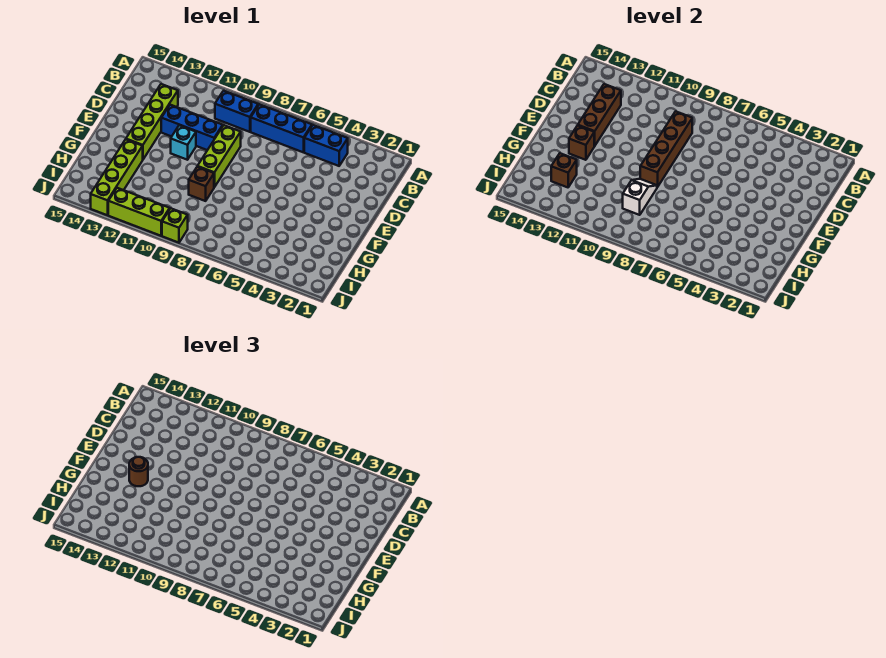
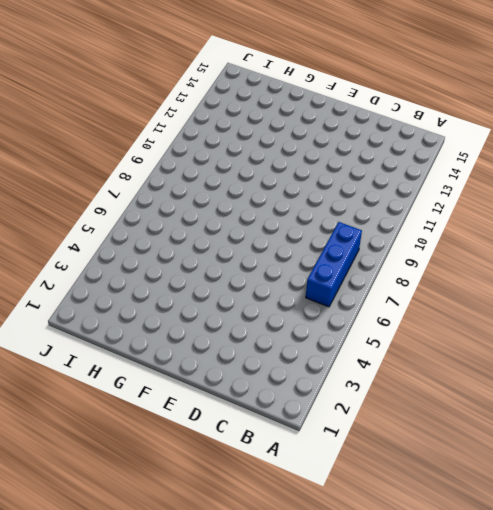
none -> blue brick B4:B5 level 1
none -> blue brick B9:B10 level 1
none -> lime brick C13:F13 level 1

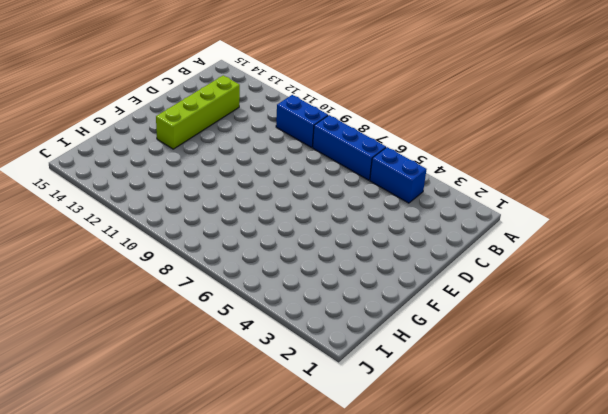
none -> lime brick D9:F9 level 1
none -> blue brick D10:D12 level 1
none -> cyan brick E11 level 1

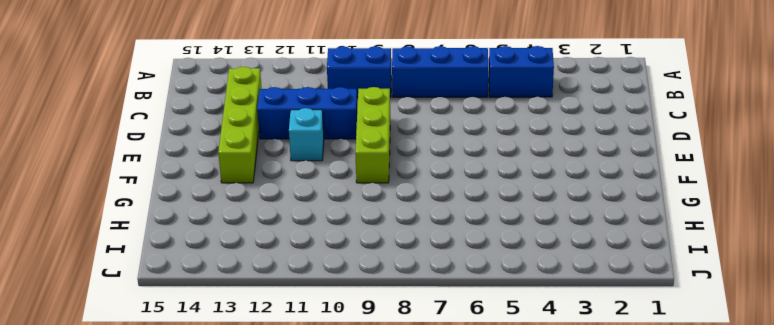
none -> brown brick G9 level 1
none -> lime brick G13:J13 level 1
none -> lime brick J9 level 1

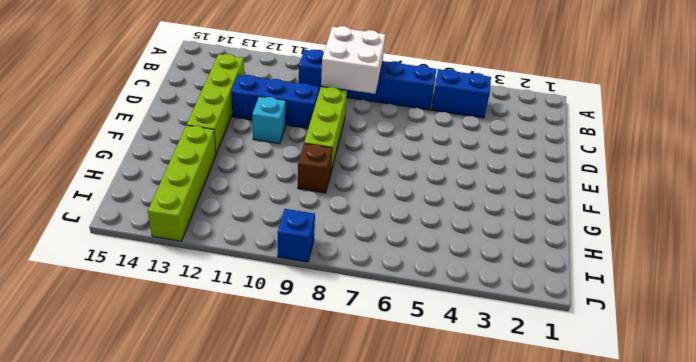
white brick B8:C9 level 2 -> brown brick C9:F9 level 2
blue brick J9 level 1 -> lime brick J9 level 1
none -> lime brick J10:J12 level 1
none -> brown brick C13:E13 level 2
none -> brown brick F13 level 2

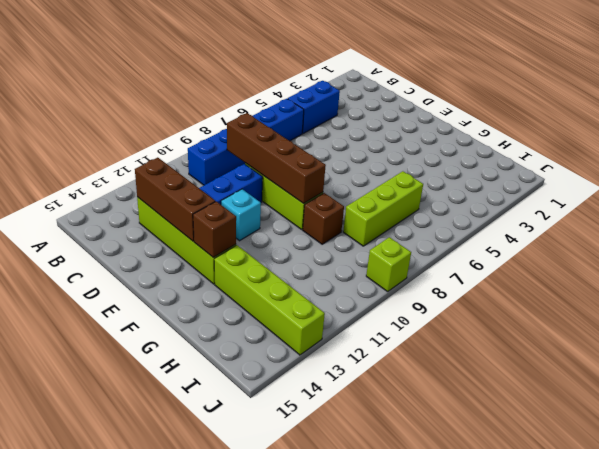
lime brick H6:H8 level 1 -> lime brick J10:J12 level 1
none -> white slope G9:H9 level 2 top H
none -> brown brick H13 level 2
none -> brown round brick F13 level 3

